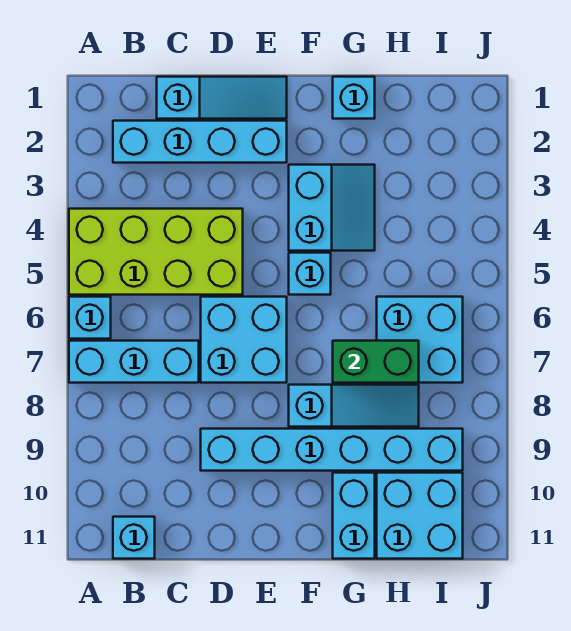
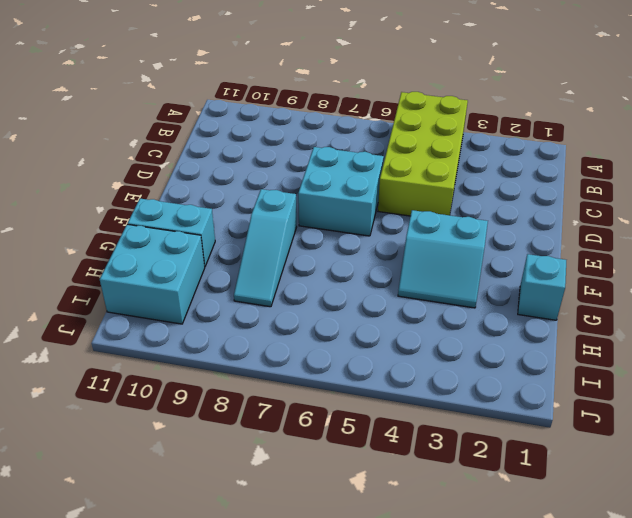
none -> cyan brick A6 level 1
none -> cyan brick A7:C7 level 1
none -> cyan brick B2:E2 level 1

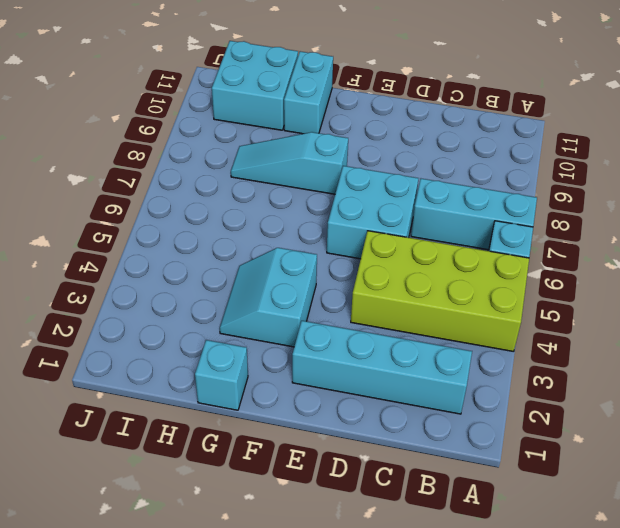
none -> cyan brick B11 level 1
none -> cyan slope C1:E1 level 1 top C
none -> cyan brick D9:I9 level 1

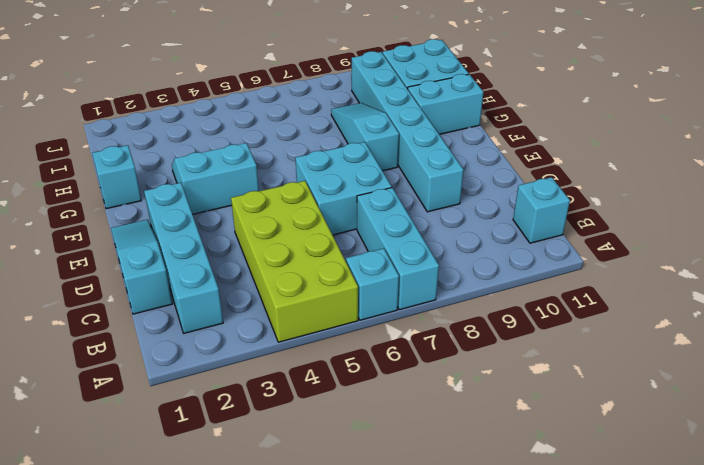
none -> cyan brick F5 level 1
none -> cyan brick H6:I7 level 1
none -> green brick G7:H7 level 2

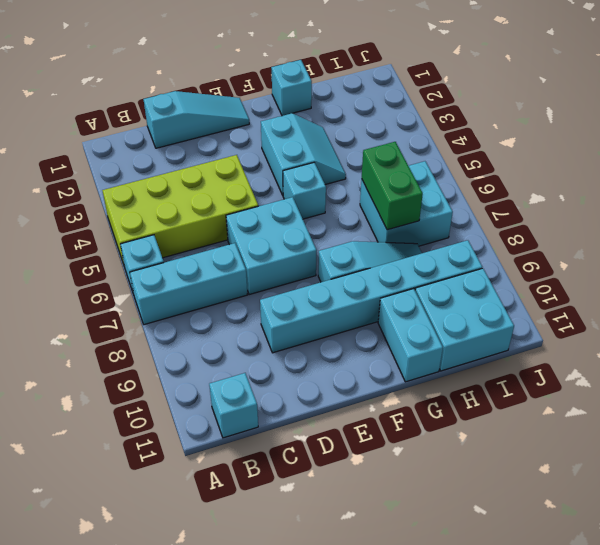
green brick H6:H7 level 2 -> green brick G7:H7 level 2
none -> cyan brick B2:E2 level 1

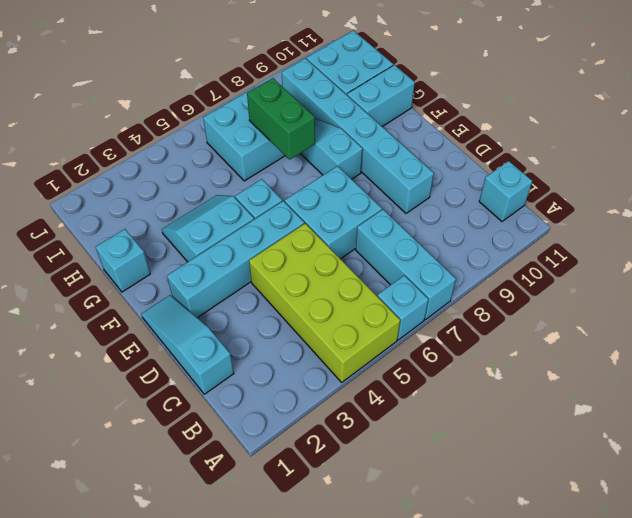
cyan brick E2:E5 level 1 -> cyan brick B2:E2 level 1

